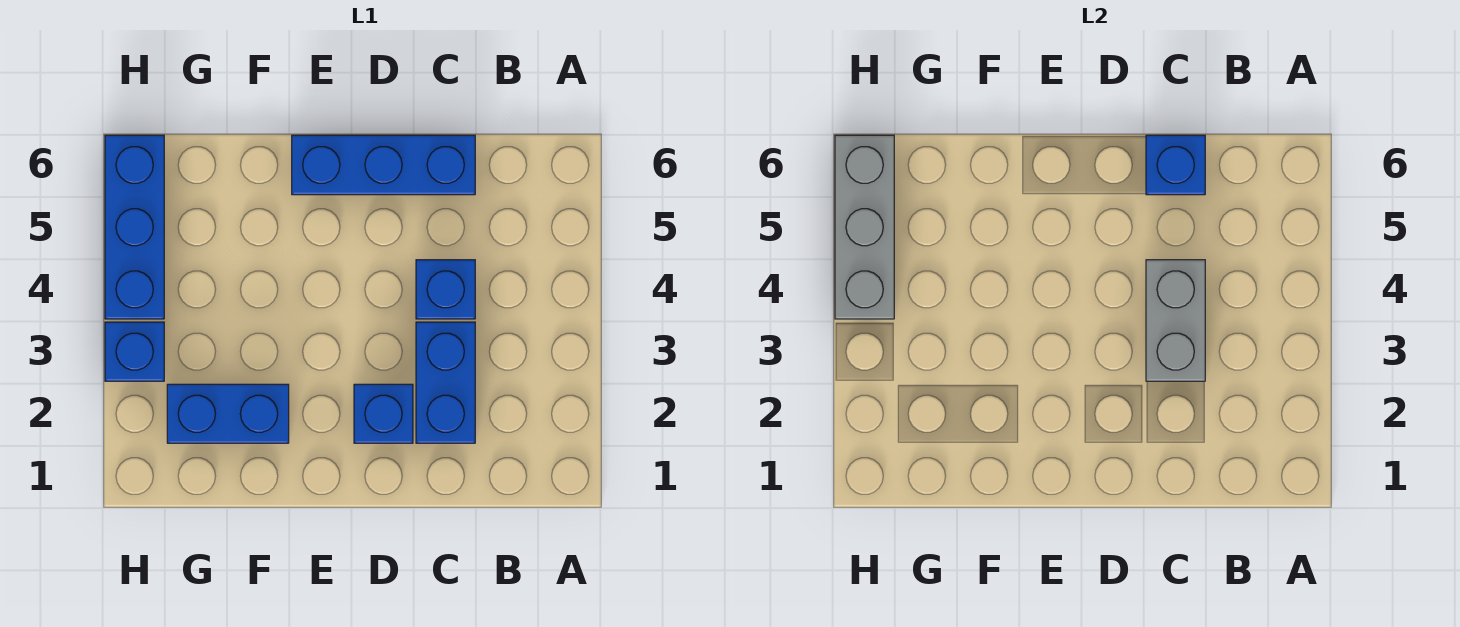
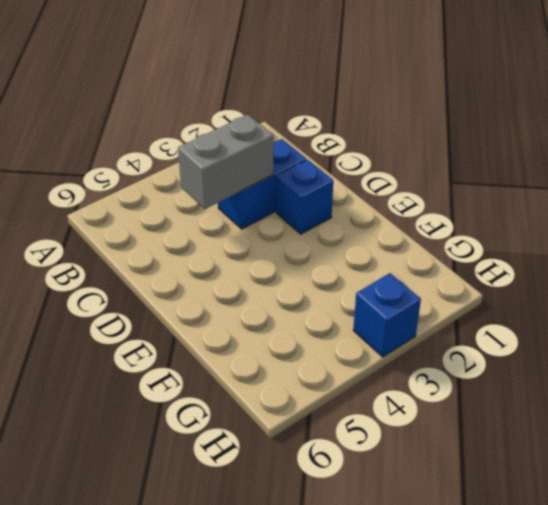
none -> blue brick C4 level 1
none -> blue brick C6:E6 level 1

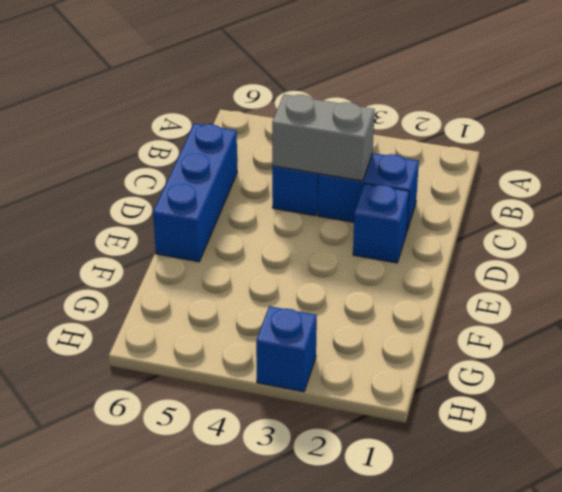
none -> blue brick F2:G2 level 1
none -> blue brick H4:H6 level 1

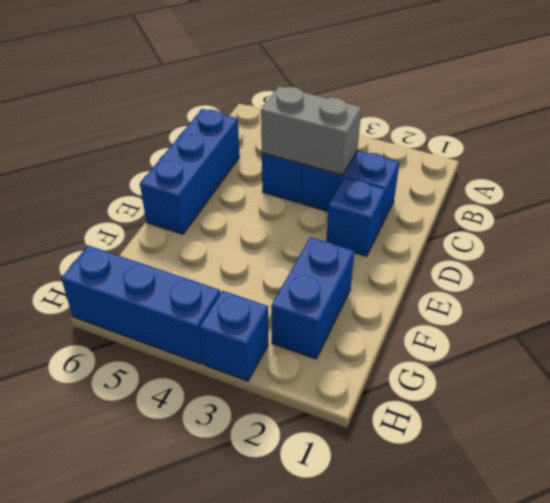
none -> blue brick C6 level 2
none -> grey brick H4:H6 level 2

